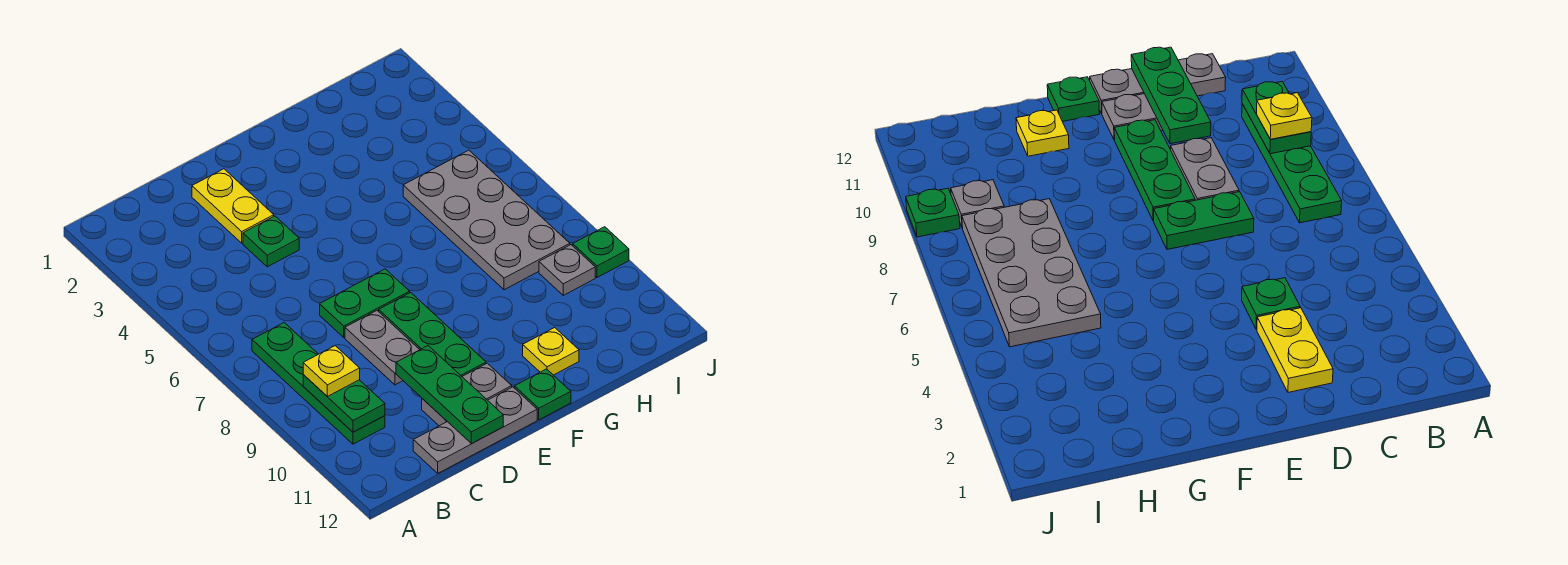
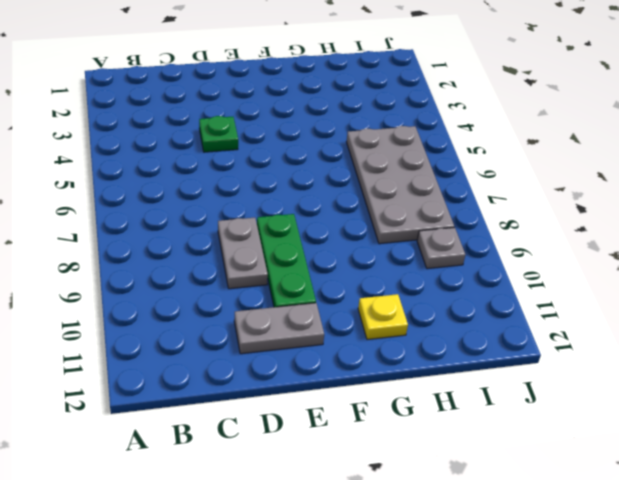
none -> green plate B7:B10 level 1
none -> grey plate C12:E12 level 1
none -> yellow plate D2:D3 level 1

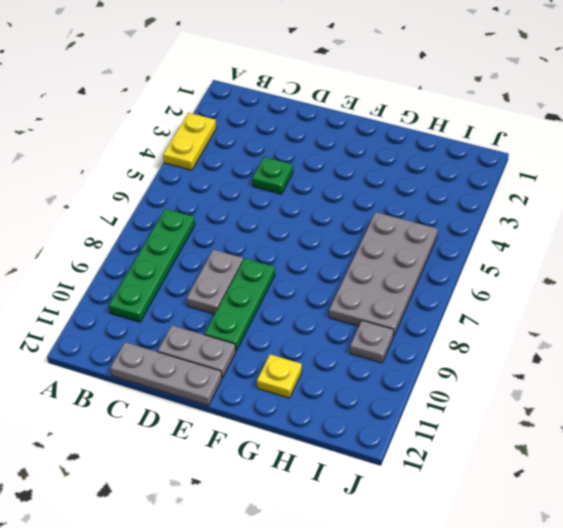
yellow plate A3:A4 level 1 -> yellow plate D2:D3 level 1
none -> green plate D7:E7 level 1
none -> green plate F12 level 1
none -> green plate J9 level 1

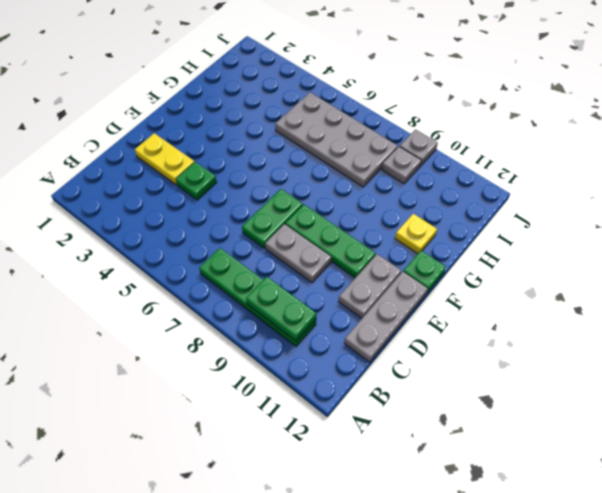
grey plate J9 level 1 -> green plate J9 level 1
none -> green plate D10:D12 level 2
none -> yellow plate B9 level 3

